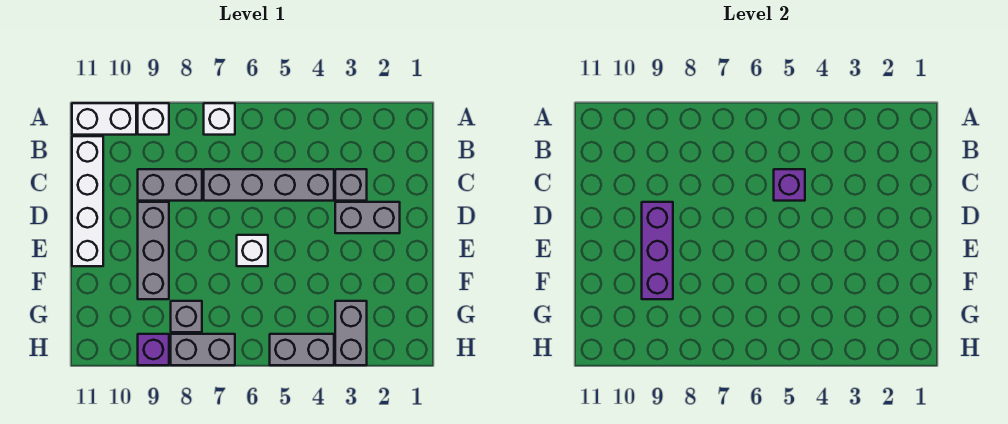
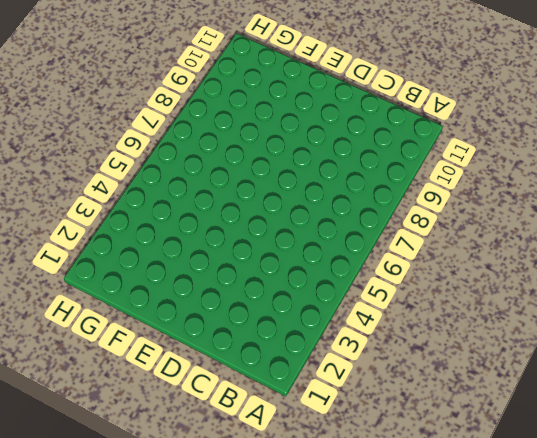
none -> white brick A7 level 1
none -> white brick A9 level 1
none -> white brick A10:A11 level 1

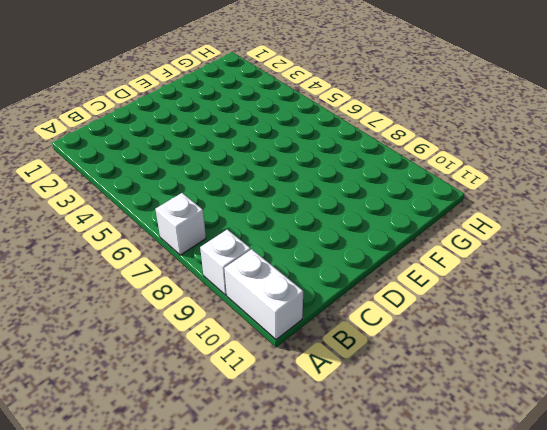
none -> white brick B11:E11 level 1
none -> grey brick C3 level 1
none -> grey brick C4:C7 level 1

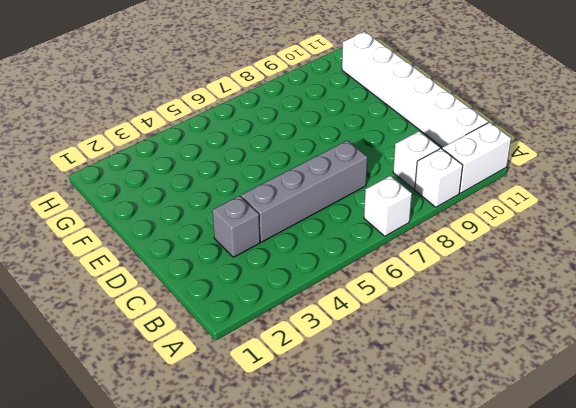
white brick B9 level 1 -> white brick E6 level 1
white brick B11:G11 level 1 -> white brick B11:E11 level 1
none -> grey brick C8:C9 level 1
none -> grey brick D2:D3 level 1
none -> grey brick D9:F9 level 1

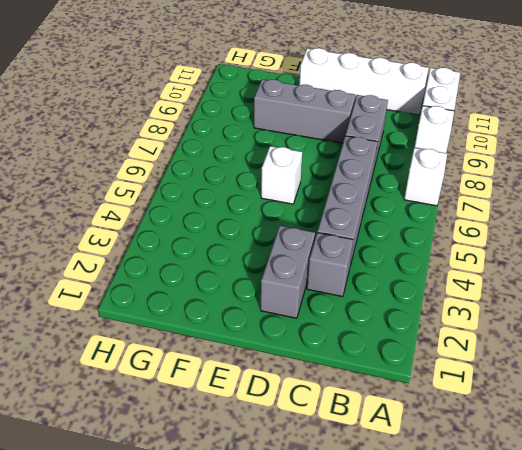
none -> grey brick G3:H3 level 1
none -> grey brick G8 level 1
none -> grey brick H4:H5 level 1

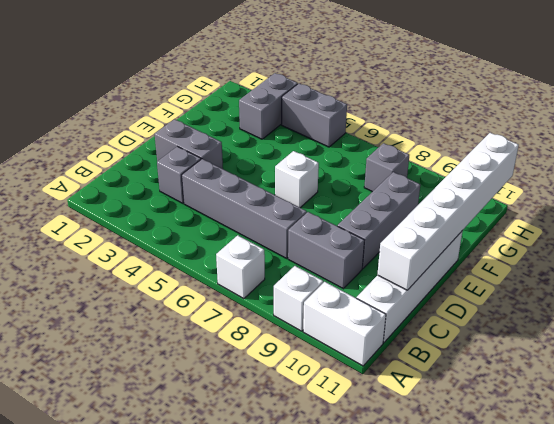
white brick C11:H11 level 2 -> none
none -> grey brick H7:H8 level 1
none -> purple brick H9 level 1
none -> purple brick C5 level 2

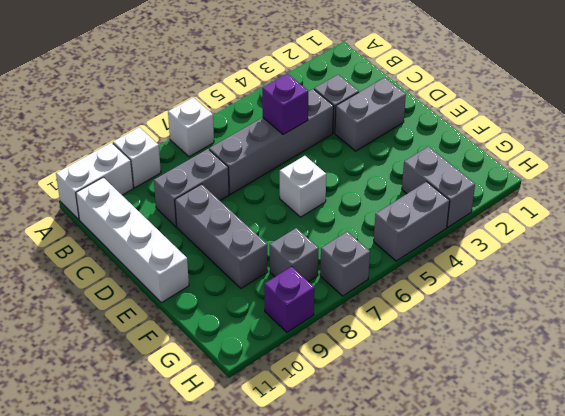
grey brick H7 level 1 -> grey brick H7:H8 level 1
none -> purple brick D9:F9 level 2

